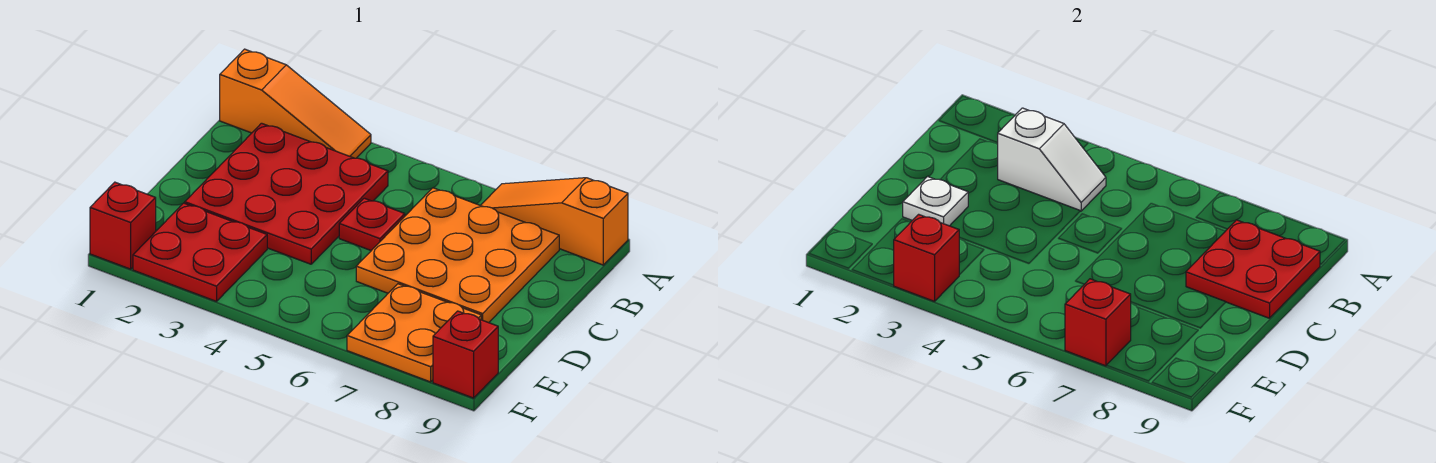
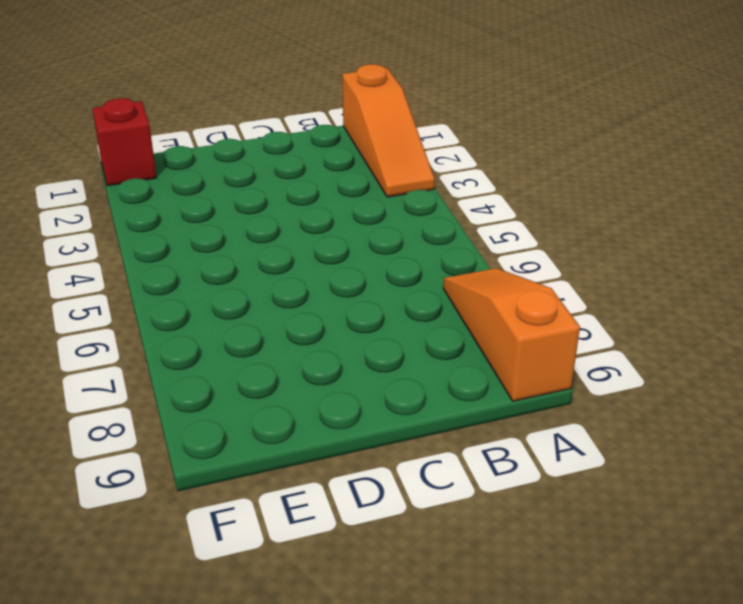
none -> red plate B2:D4 level 1
none -> orange plate B6:D8 level 1
none -> red plate C5 level 1

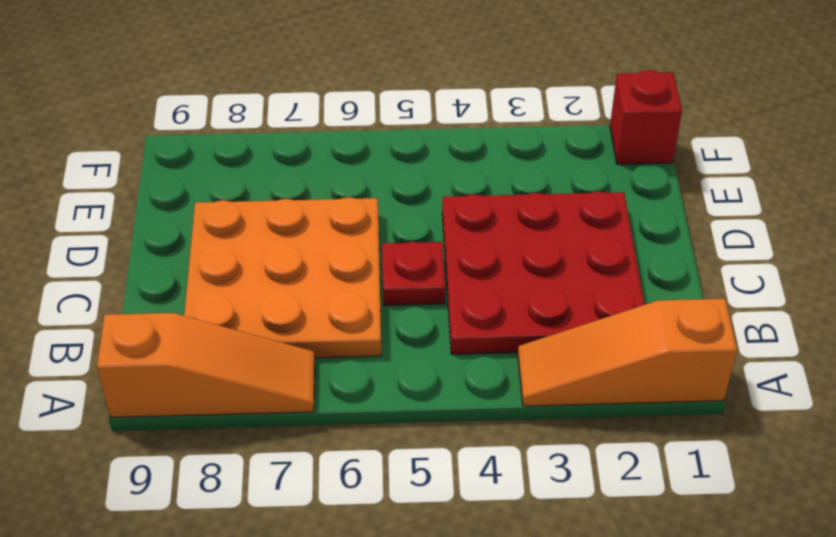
none -> red plate E2:F3 level 1
none -> orange plate E7:F8 level 1
none -> red brick F9 level 1

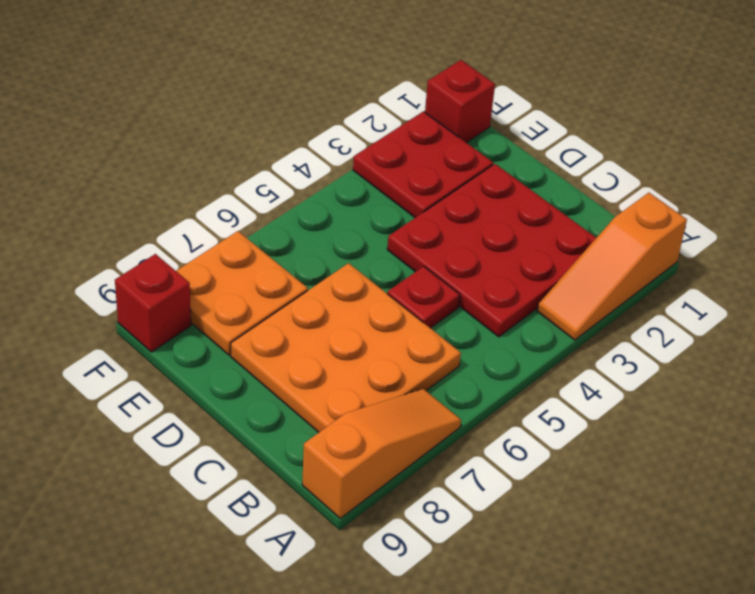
none -> white slope B3:B4 level 2 top 3
none -> red plate B8:C9 level 2
none -> white plate D2 level 2

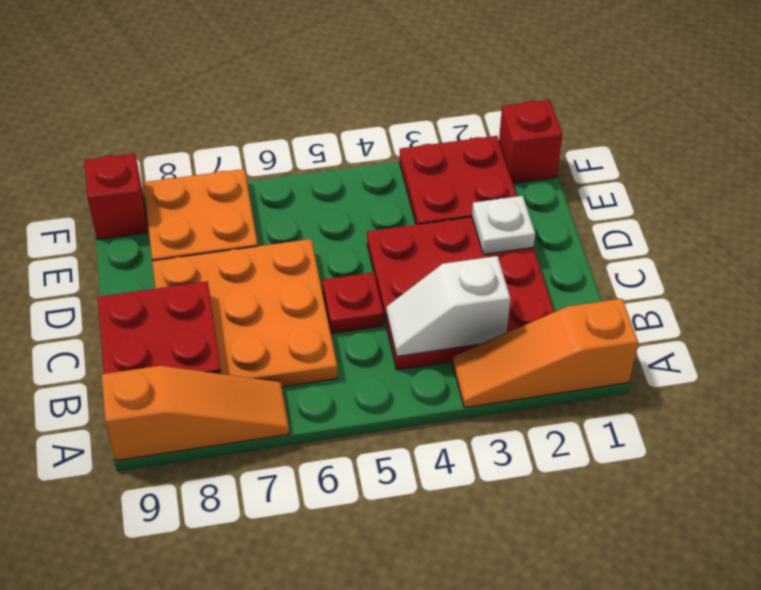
none -> red brick F3 level 2
none -> red brick F7 level 2

